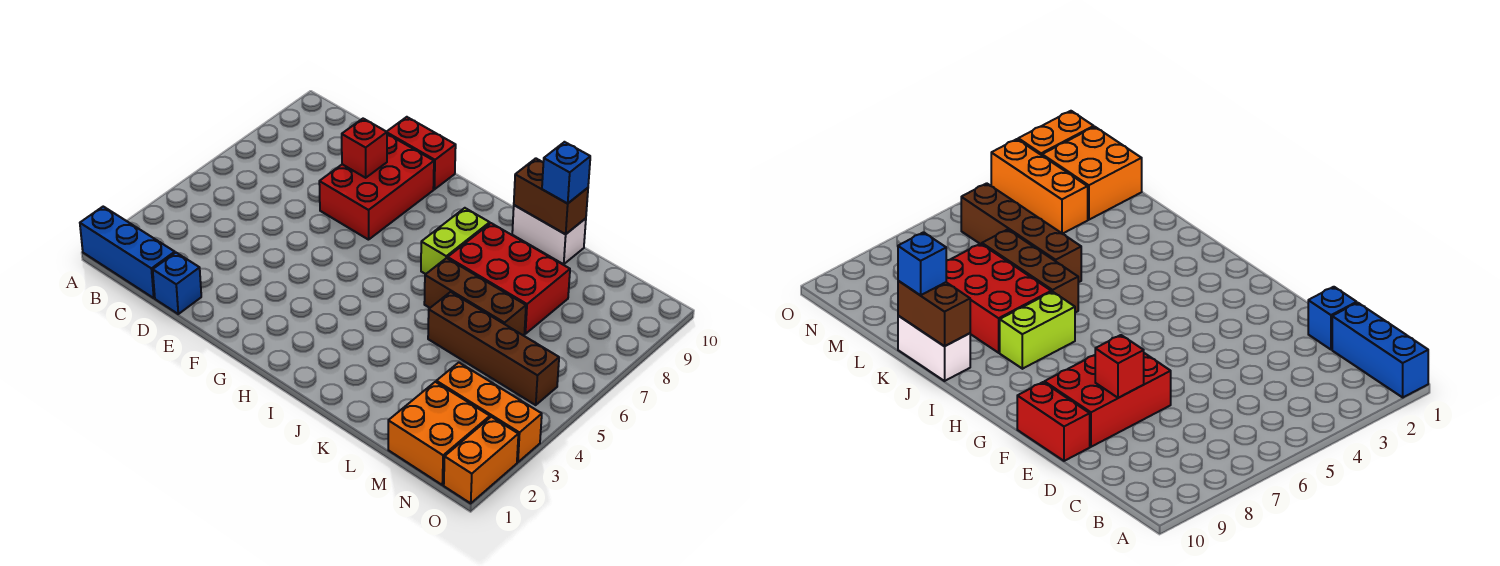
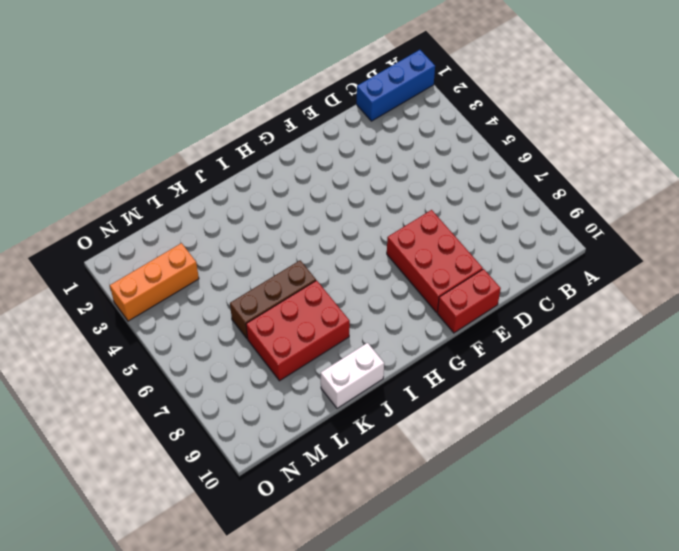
none -> blue brick D1 level 1
none -> lime brick I7:I8 level 1
none -> brown brick K5:N5 level 1

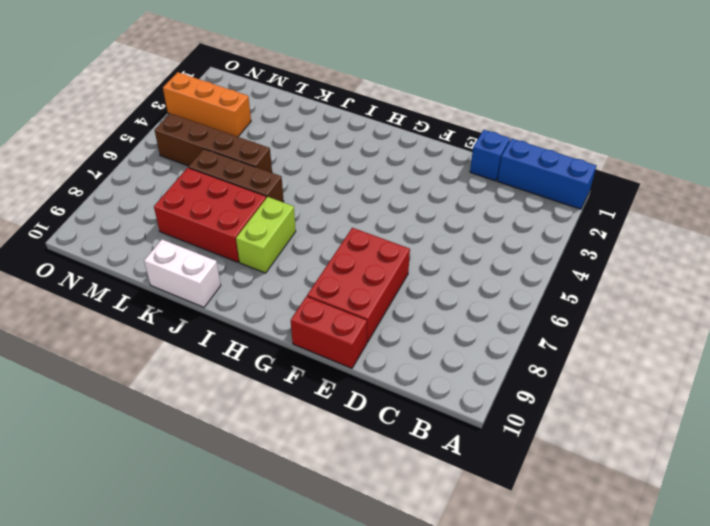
none -> orange brick M1:N2 level 1
none -> orange brick O1:O2 level 1
none -> red brick E8 level 2

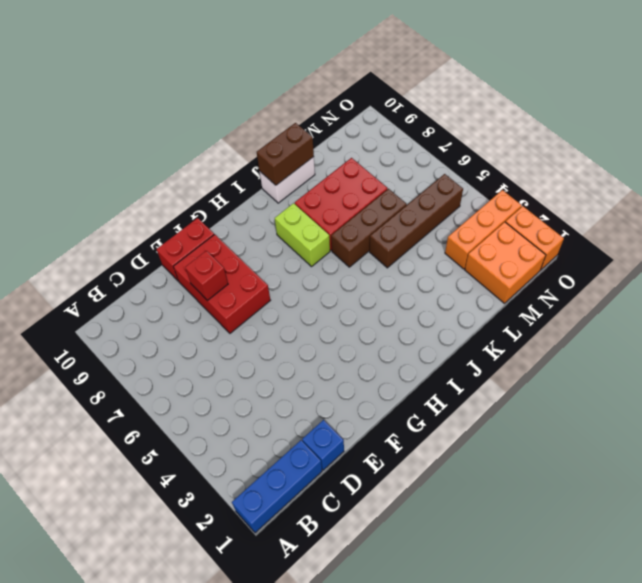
none -> blue brick K10 level 3

